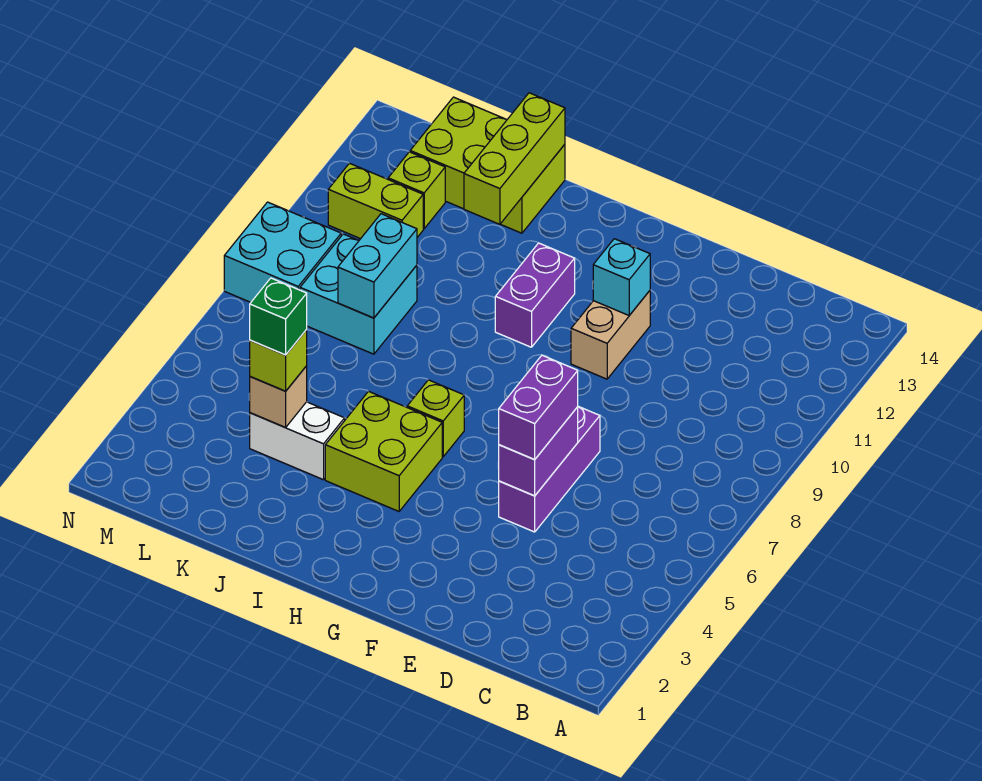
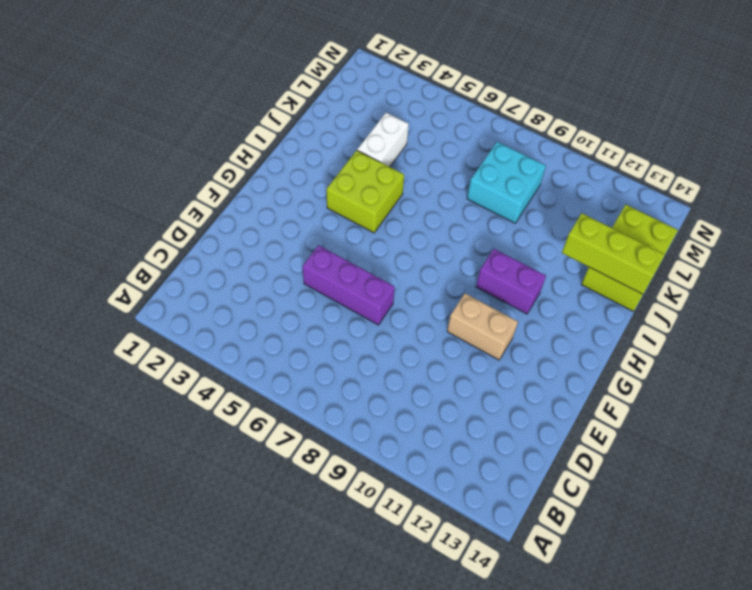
none -> lime brick H6 level 1
none -> lime brick L11:M11 level 1
none -> lime brick L12 level 1

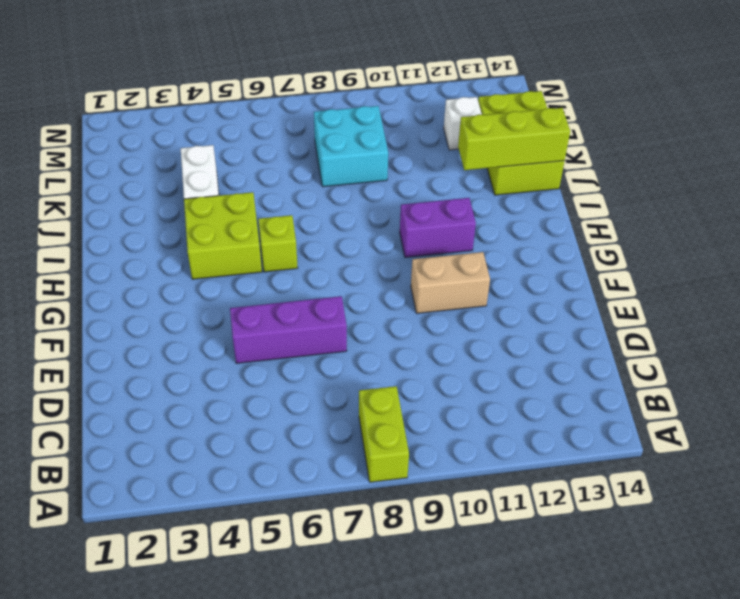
lime brick A8:B8 level 1 -> lime brick L11:M11 level 1
white brick L12 level 1 -> lime brick L12 level 1
none -> cyan brick M8:N9 level 1
none -> purple brick E5:E6 level 2
none -> cyan brick F11 level 2

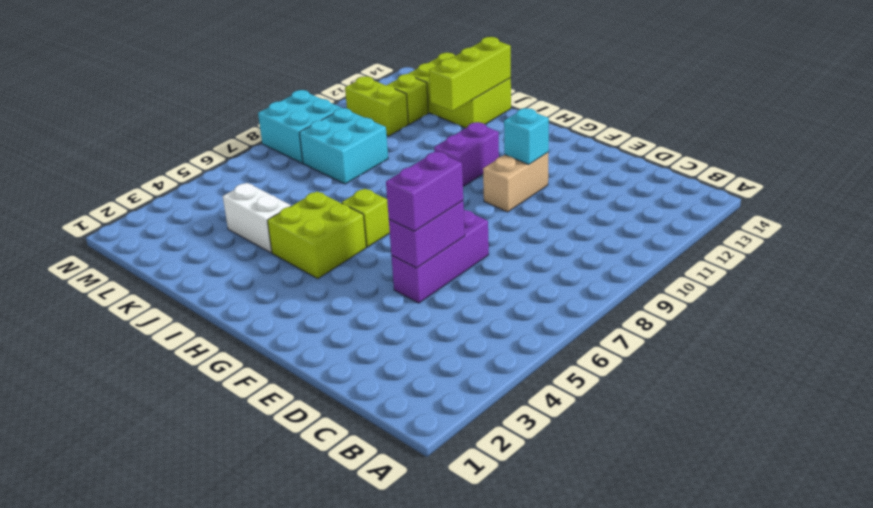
none -> tan brick K4 level 2
none -> cyan brick K8:K9 level 2
none -> lime brick K4 level 3

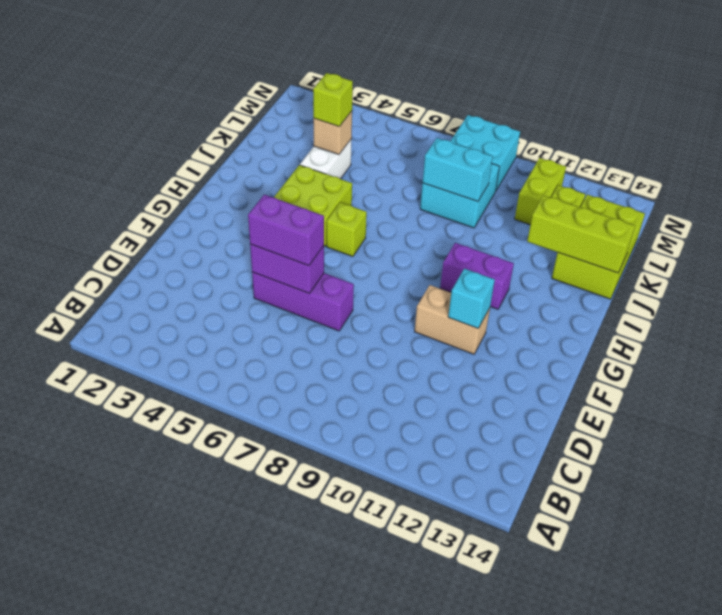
none -> green brick K4 level 4

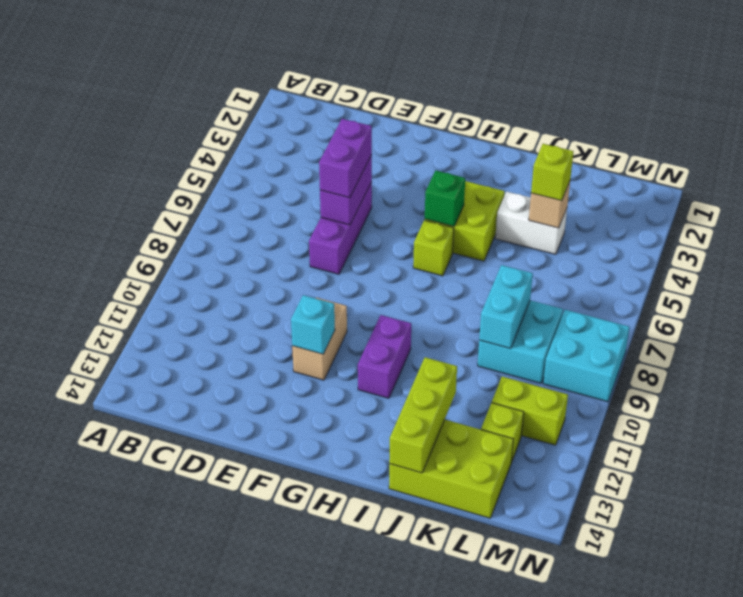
green brick H5 level 2 -> green brick K4 level 4

